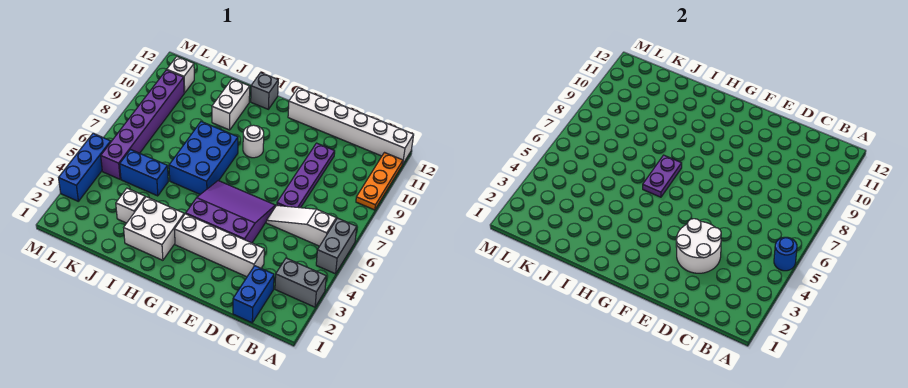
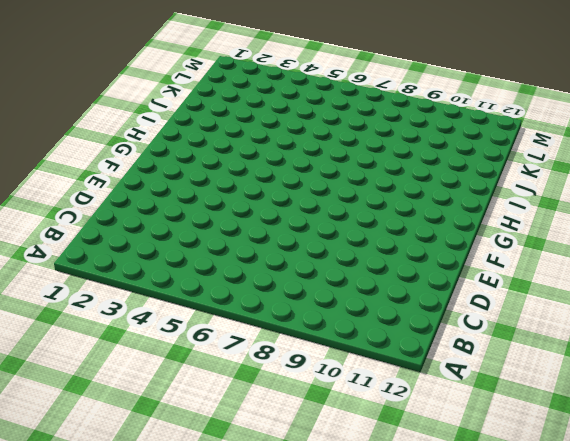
none -> grey brick A3:B3 level 1
none -> grey brick A5:A6 level 1
none -> orange plate A9:A11 level 1

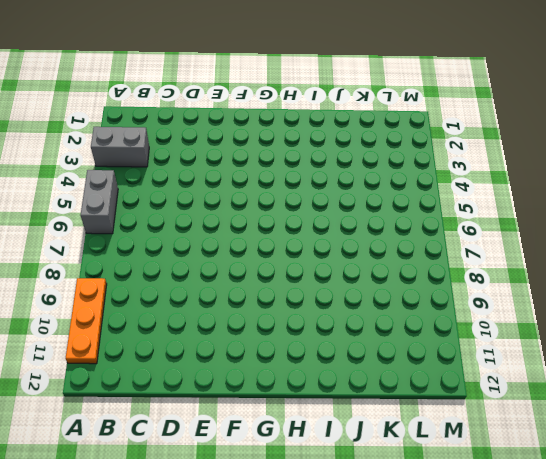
none -> white brick A12:F12 level 1
none -> white slope B6:D6 level 1 top B
none -> blue brick C1:C2 level 1

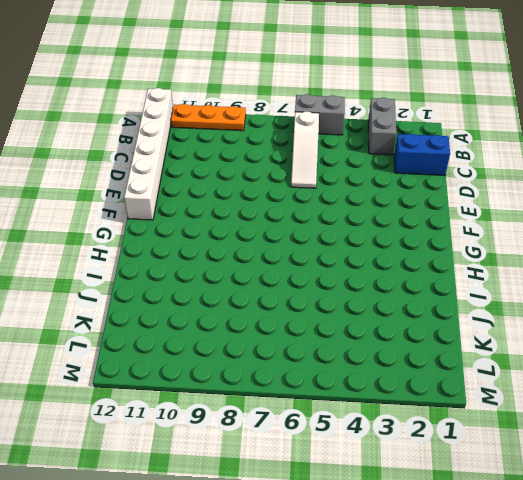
none -> white brick D3:G3 level 1
none -> purple plate D7:D10 level 1
none -> purple slope E4:G6 level 1 top 4

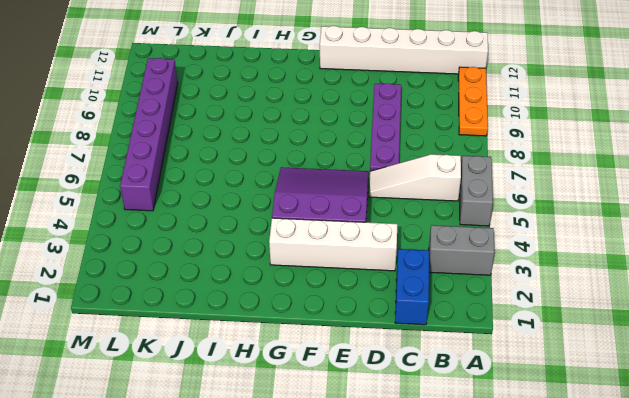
none -> white round brick G9 level 1
none -> white brick H2:I3 level 1
none -> blue brick H6:I8 level 1

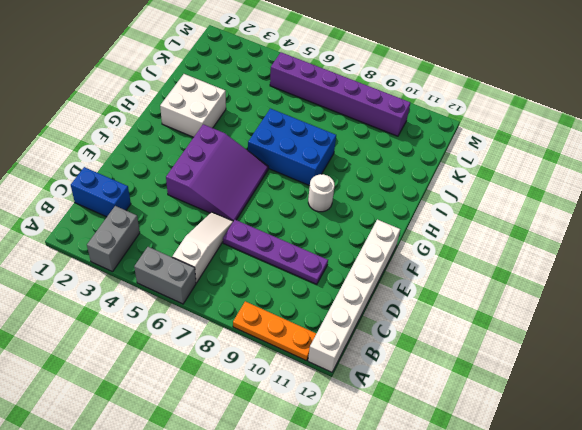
none -> white brick D3:G3 level 1
none -> grey brick H12 level 1
none -> white brick I10:I11 level 1

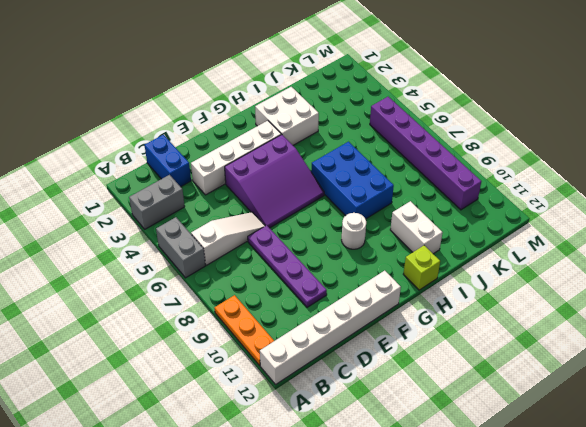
lime brick H12 level 1 -> grey brick H12 level 1
none -> white brick J3 level 1
none -> blue brick J5:K5 level 1
none -> white brick L11 level 1

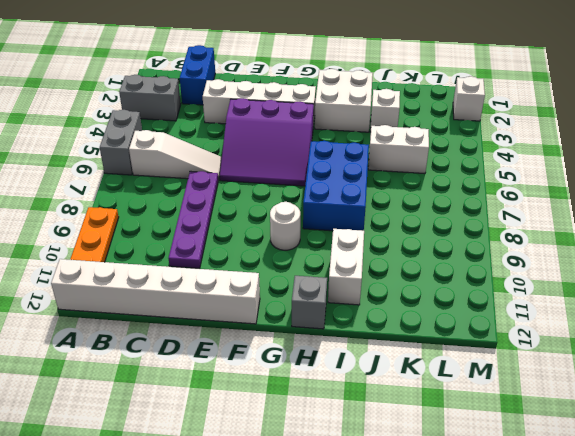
white brick J5:K5 level 1 -> blue brick J5:K5 level 1
white brick M2 level 1 -> white brick L11 level 1
none -> purple brick L5:L10 level 1
none -> blue brick M3:M5 level 1
none -> blue round brick A5 level 2

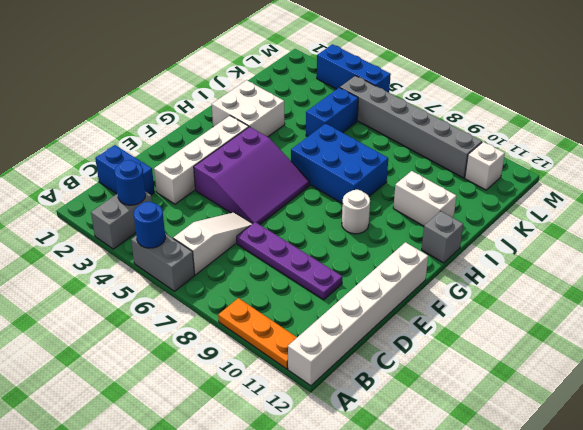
blue round brick B3 level 2 -> none
grey brick L5:L10 level 1 -> purple brick L5:L10 level 1
none -> white brick J3 level 1
none -> white round brick D3:E4 level 2
none -> purple plate H6:H7 level 2

